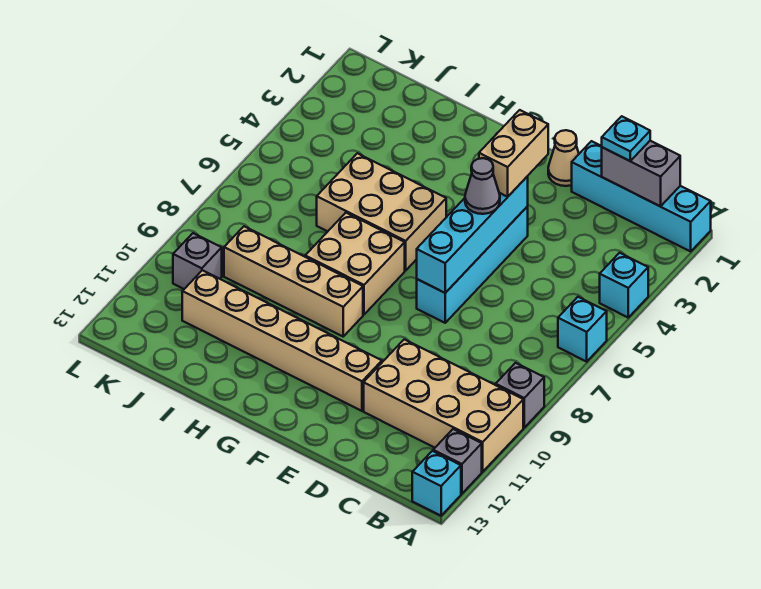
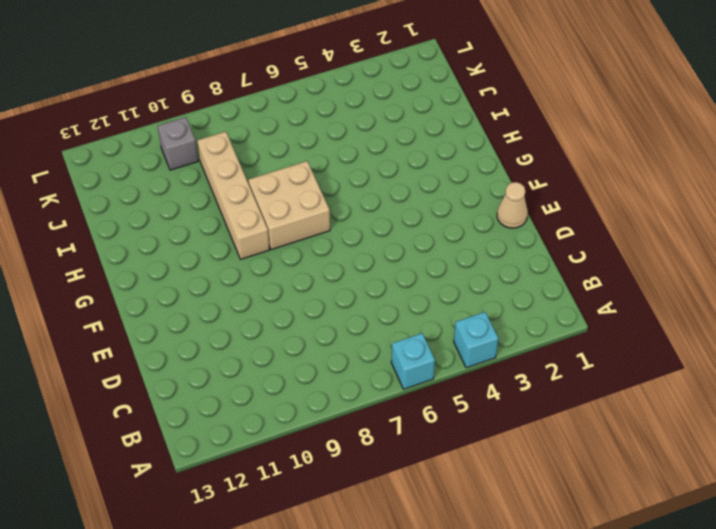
none -> cyan brick A1:D1 level 1
none -> grey brick A9 level 1
none -> tan brick A10:D11 level 1

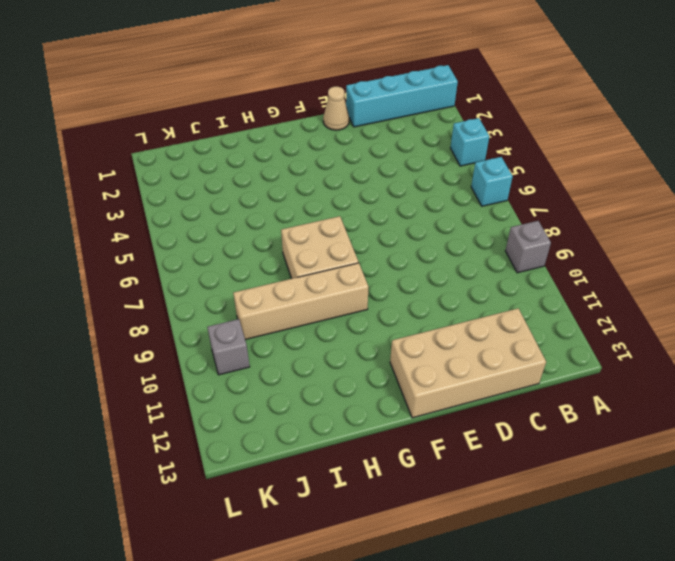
tan brick C12:F13 level 1 -> tan brick A10:D11 level 1
none -> grey brick A12 level 1
none -> cyan brick A13 level 1
none -> cyan brick E4:E7 level 1

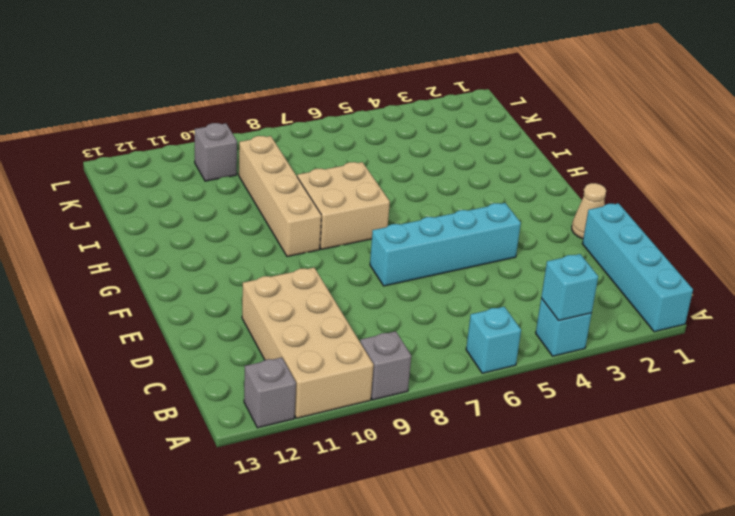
cyan brick A4 level 2 -> cyan brick A13 level 1
none -> tan brick E11:J11 level 1
none -> tan brick G5:I6 level 1
none -> grey brick B1:C1 level 2

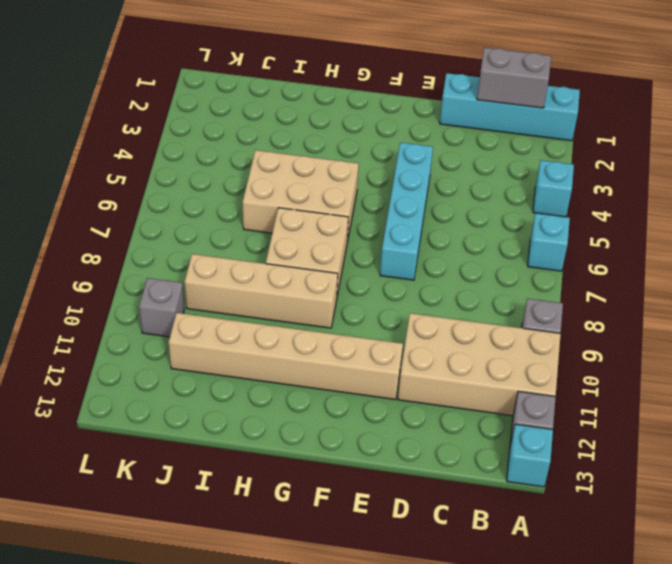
none -> tan cone E1 level 1
none -> cyan brick E4:E7 level 2
none -> cyan plate C1 level 3

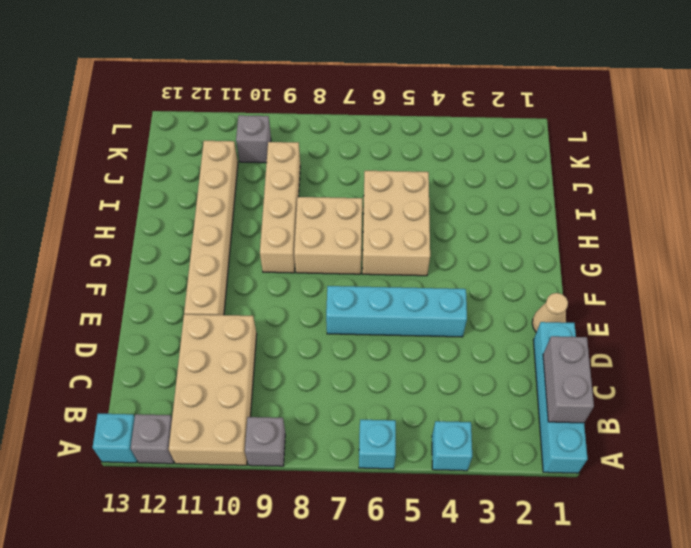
none -> cyan brick E4:E7 level 2
none -> cyan plate C1 level 3
none -> tan brick E3:E4 level 3

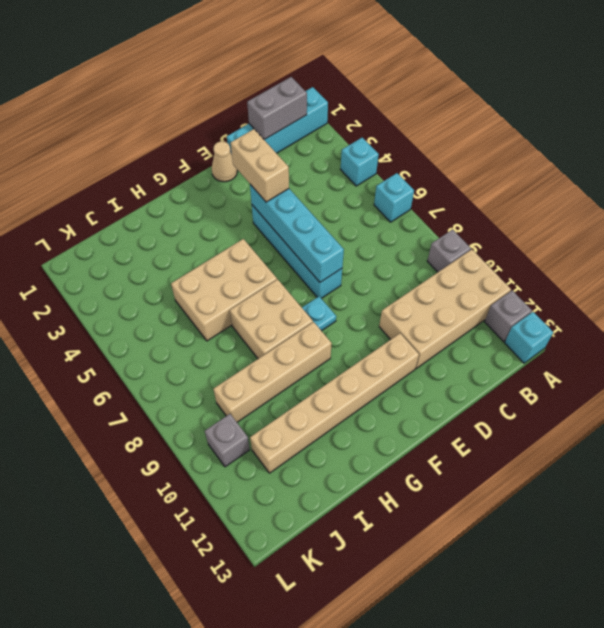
cyan plate F8 level 1 -> cyan plate C1 level 3
none -> grey cone E5 level 3

